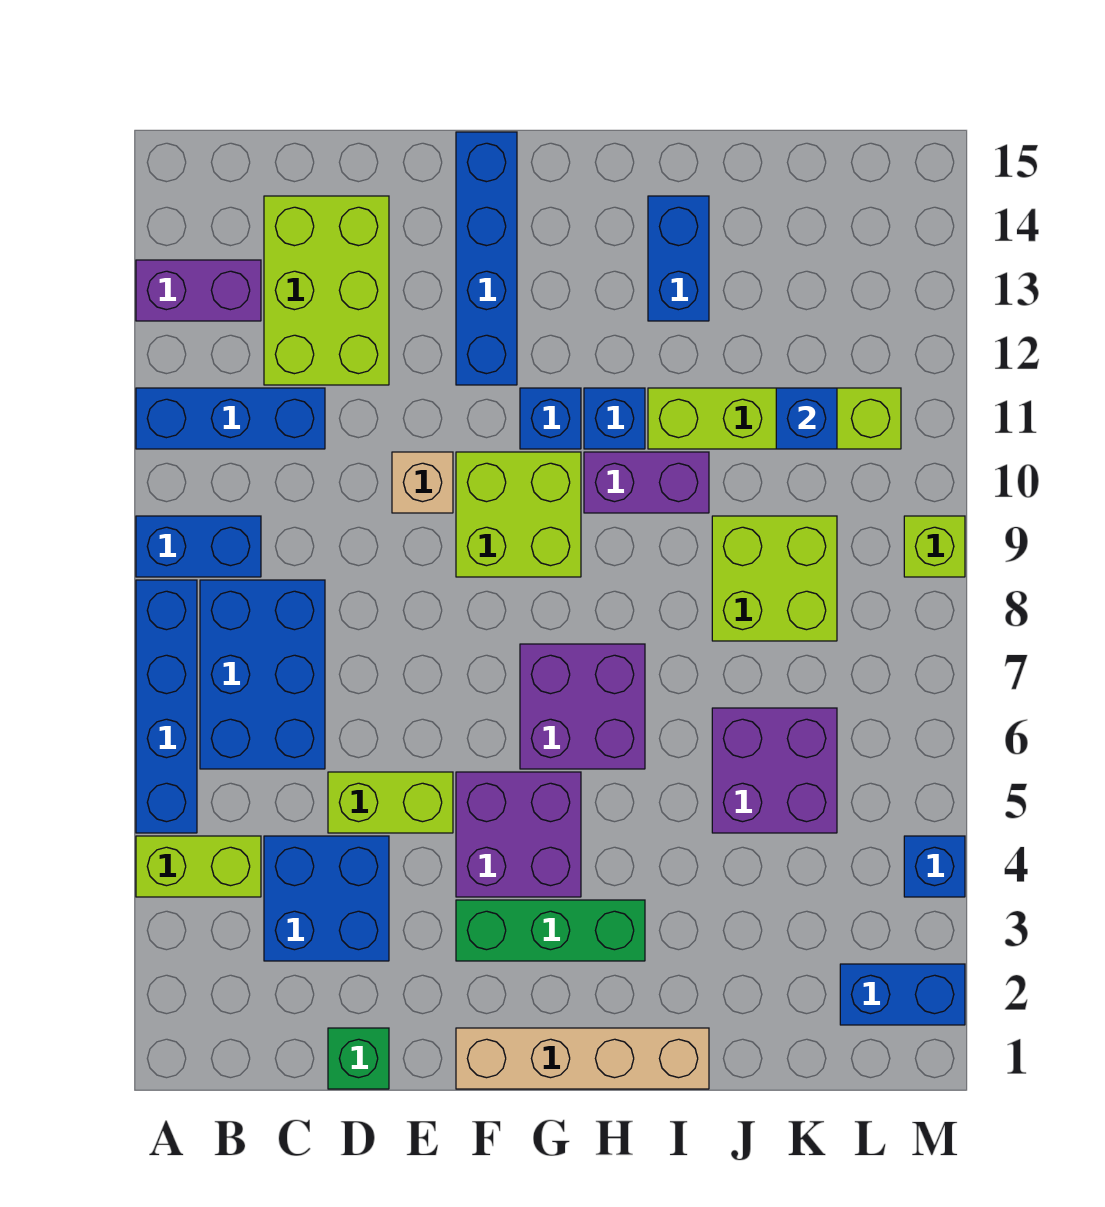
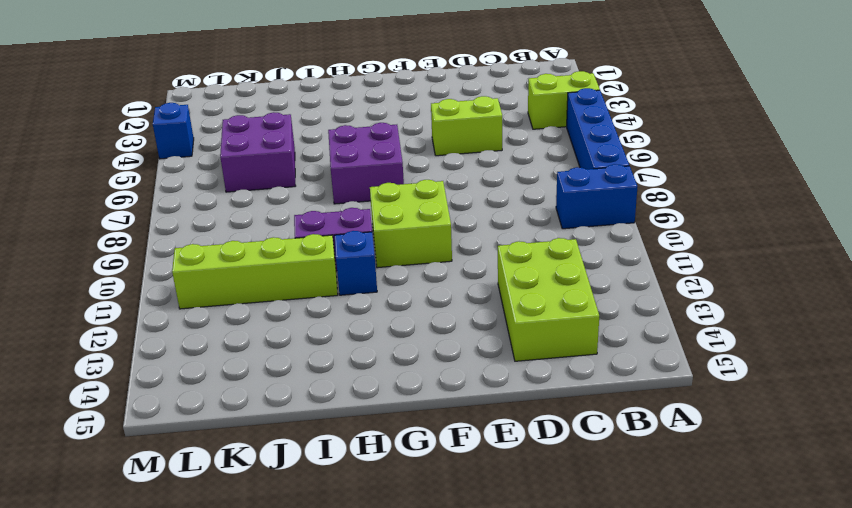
none -> blue brick A11:C11 level 1
none -> purple brick A13:B13 level 1
none -> blue brick B6:C8 level 1

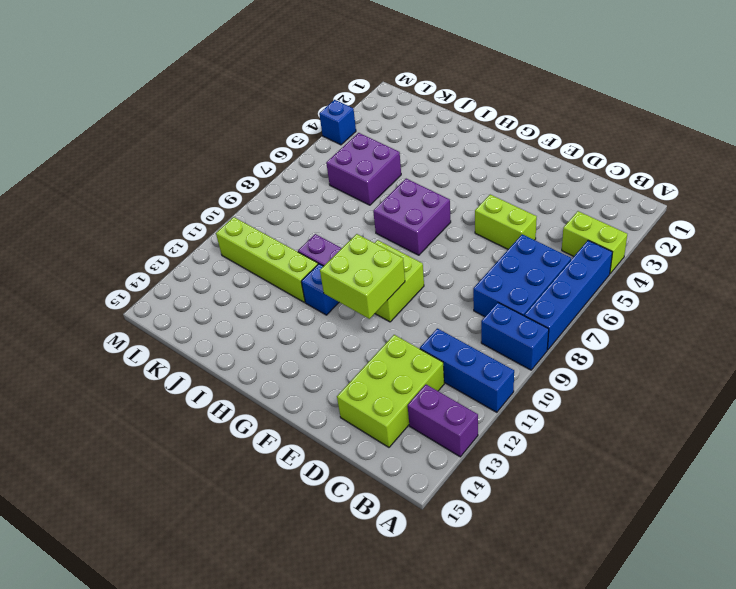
lime brick F10:G11 level 2 -> lime brick J8:K9 level 1
none -> blue brick C3:D4 level 1
none -> green brick D1 level 1
none -> tan brick E10 level 1

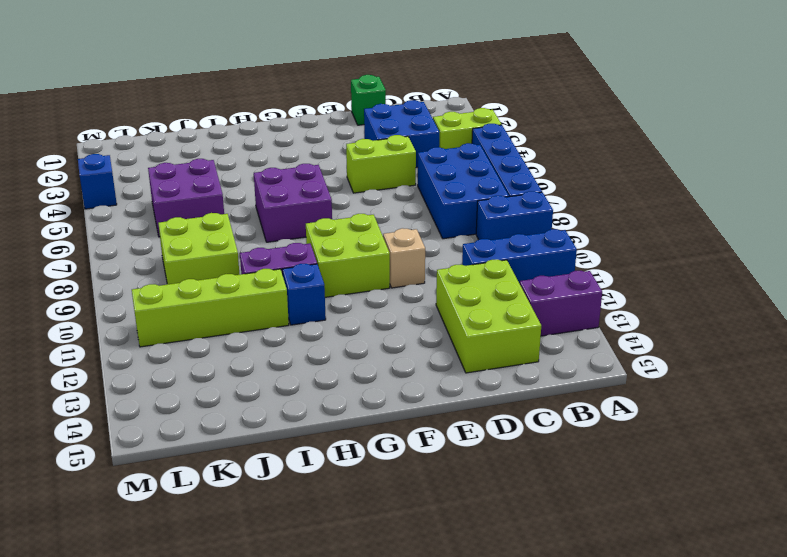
none -> tan brick F1:I1 level 1
none -> green brick F3:H3 level 1
none -> purple brick F4:G5 level 1

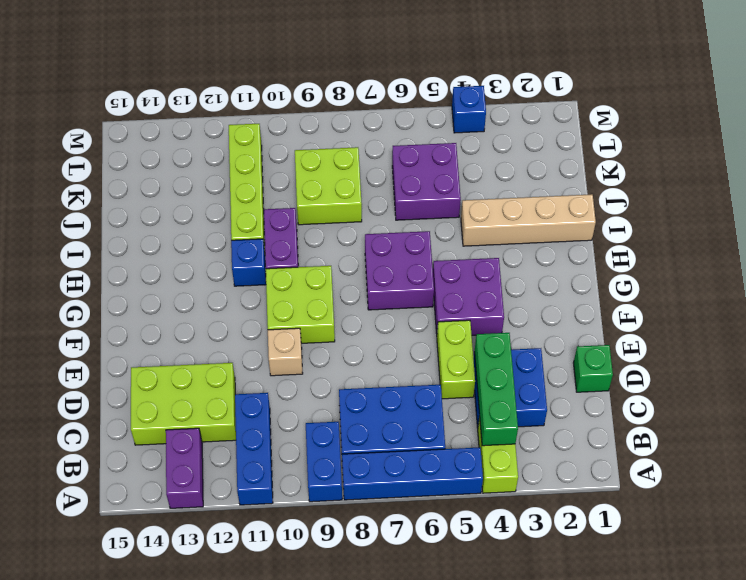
green brick B4:D4 level 2 -> green brick F3:H3 level 1
tan brick I1:I4 level 1 -> tan brick F1:I1 level 1
none -> blue brick F12:F15 level 1
none -> blue brick G11 level 1
none -> blue brick I13:I14 level 1

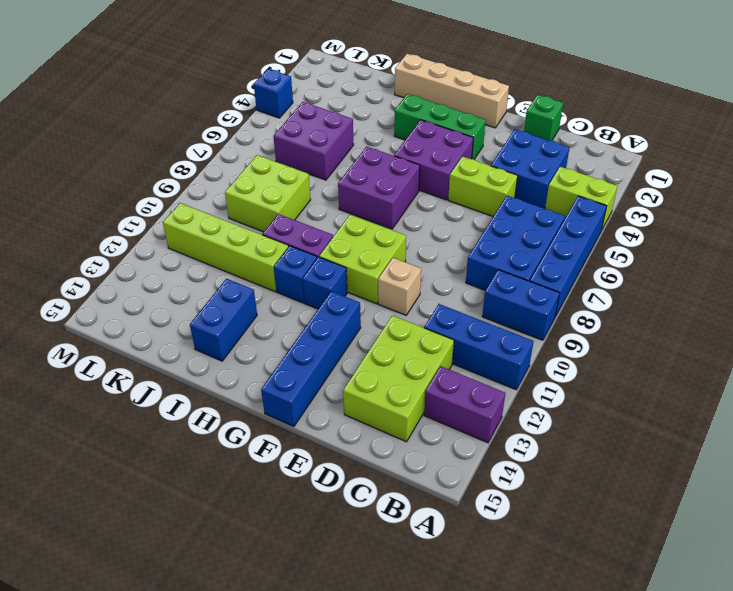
none -> blue brick L2:M2 level 1
none -> lime brick M9 level 1
none -> blue brick K11 level 2

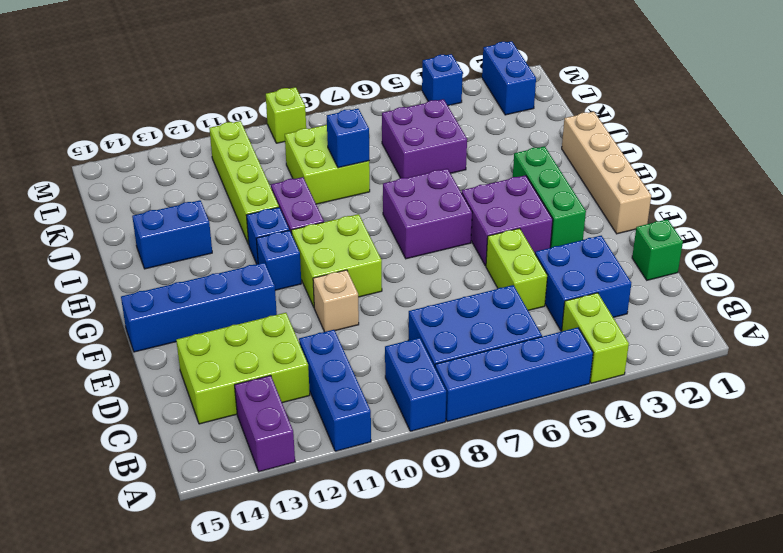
blue brick J8 level 2 -> blue brick K11 level 2

